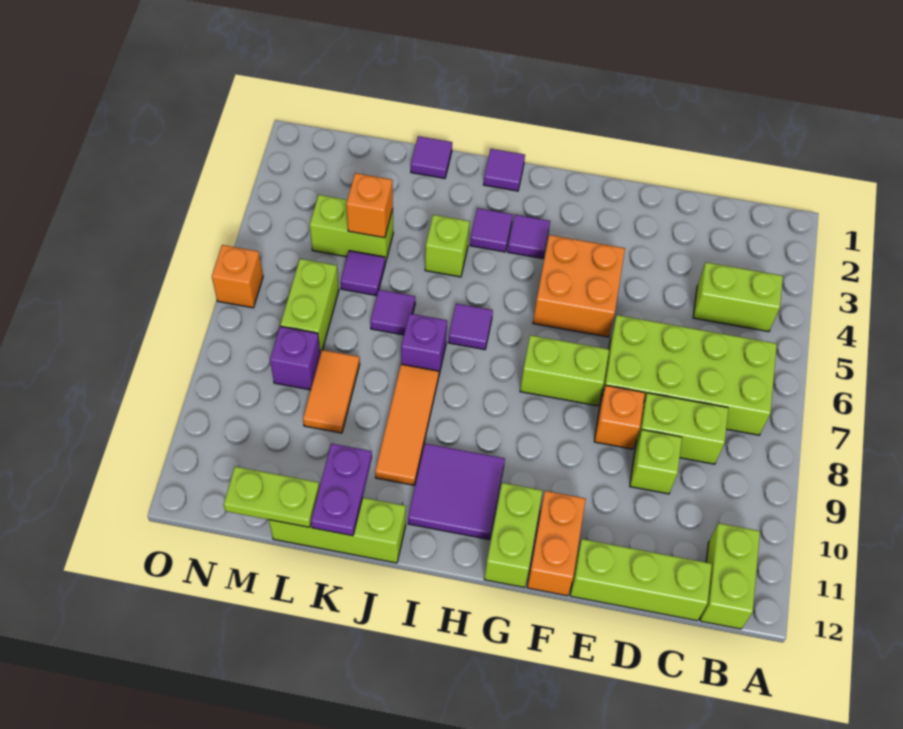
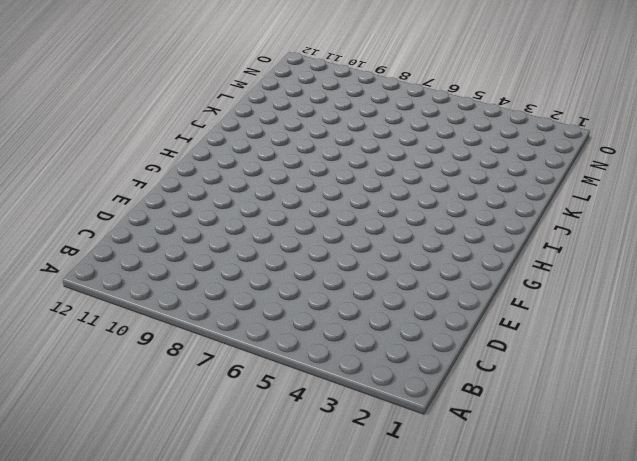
none -> lime brick B4:C4 level 1
none -> lime brick B6:E7 level 1
none -> lime brick B11:B12 level 1
none -> lime brick C8:D8 level 1

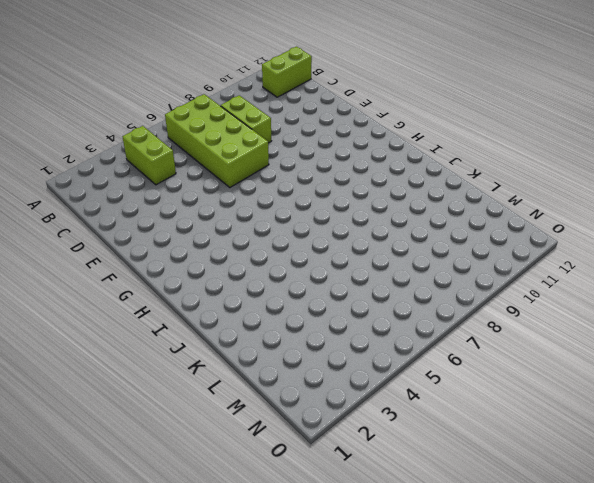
none -> lime brick C12:E12 level 1
none -> lime brick D9 level 1
none -> orange brick E8 level 1
none -> orange brick F4:G5 level 1

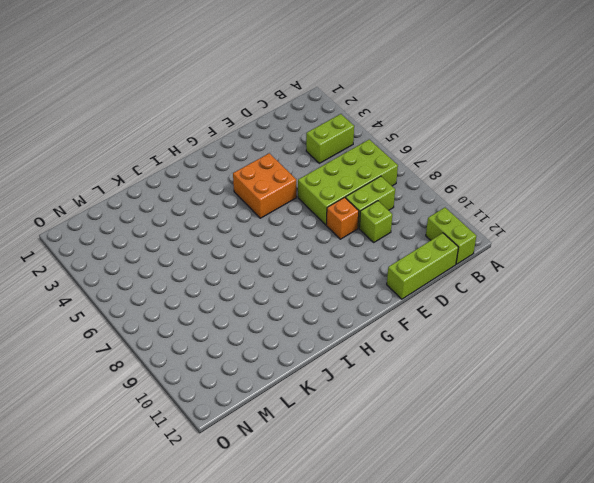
none -> lime brick F7:G7 level 1
none -> orange brick F11:F12 level 1
none -> lime brick G11:G12 level 1
none -> purple tile H3 level 1

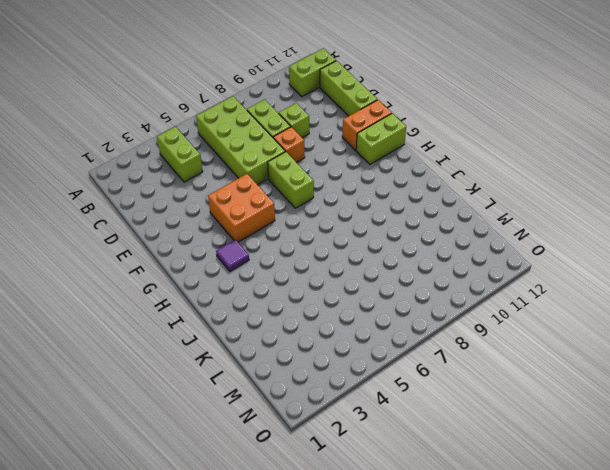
none -> purple tile H10:I11 level 1
none -> purple tile I1 level 1
none -> purple tile I3 level 1
none -> purple tile I6 level 1

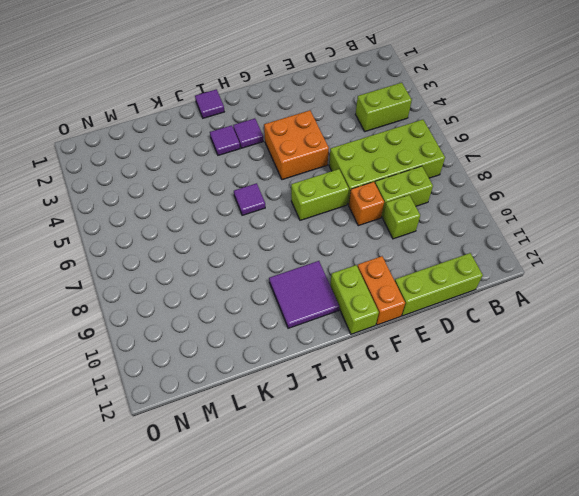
none -> lime brick B11:B12 level 1
none -> lime brick J4 level 1
none -> purple brick J7 level 1
none -> orange tile J8:J10 level 1

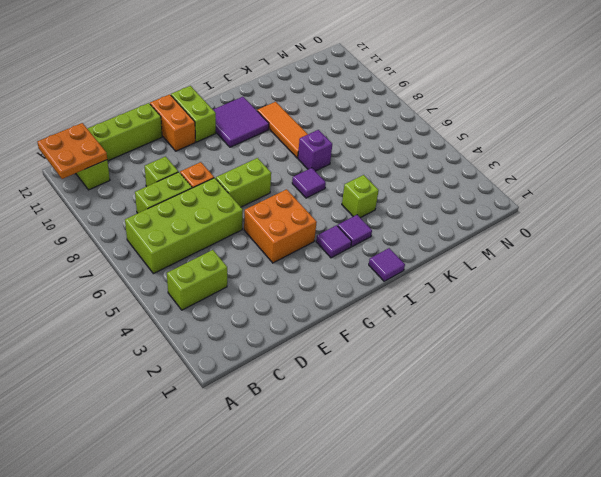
orange plate A11:B12 level 2 -> none
none -> lime brick J12:L12 level 1
none -> purple tile K1 level 1
none -> purple tile K6 level 1
none -> lime brick L4:M4 level 1

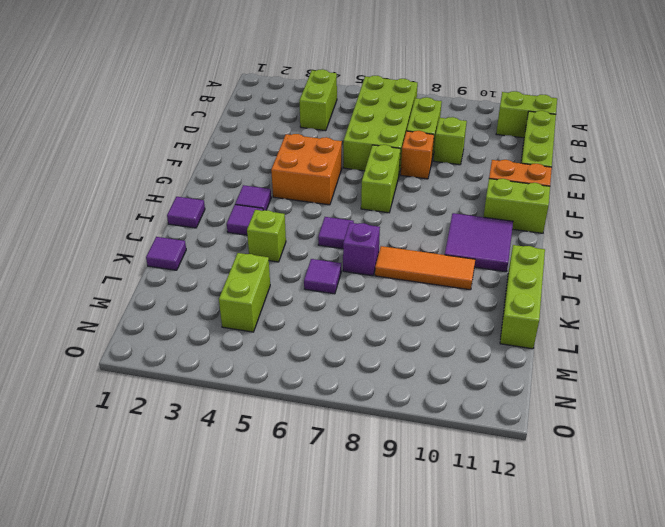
none -> purple tile L5 level 1
none -> orange tile L8:L9 level 1
none -> lime brick M6:M7 level 1
none -> purple brick M8 level 1

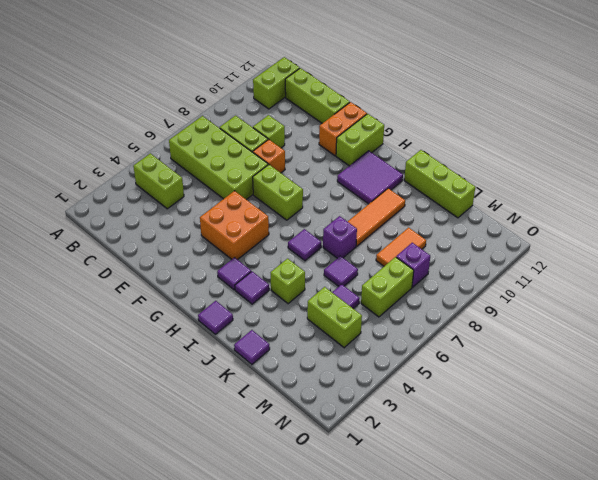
none -> orange brick O6 level 1
none -> purple plate K11:K12 level 2
none -> orange brick L4 level 2
none -> lime plate L12:M12 level 2

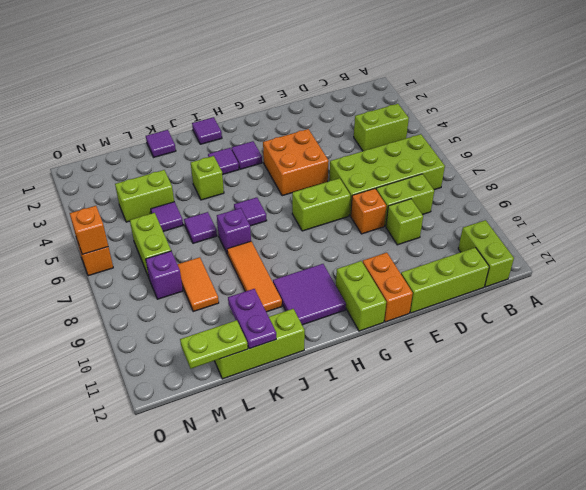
orange brick O6 level 2 -> orange brick L4 level 2

